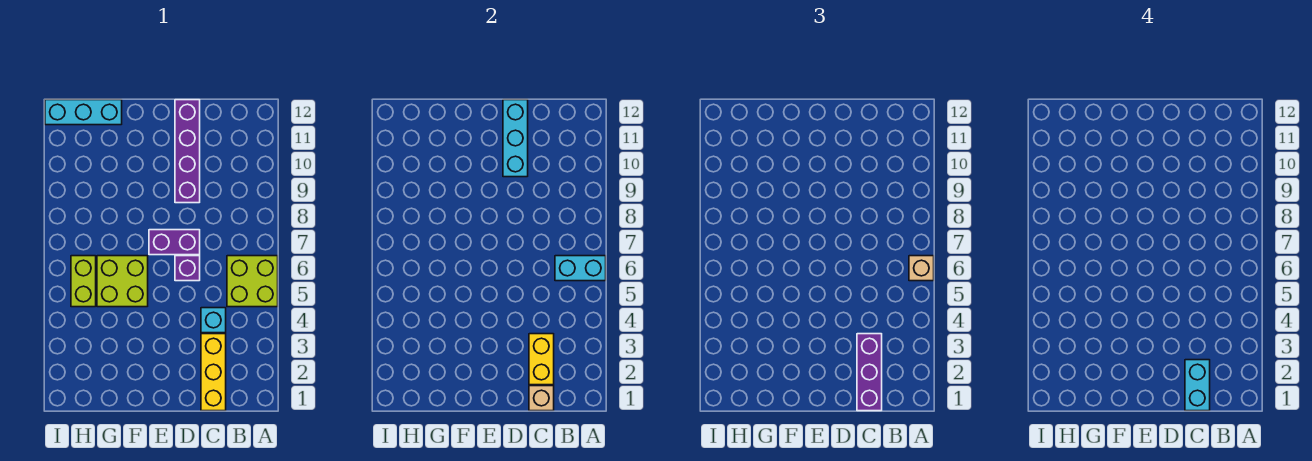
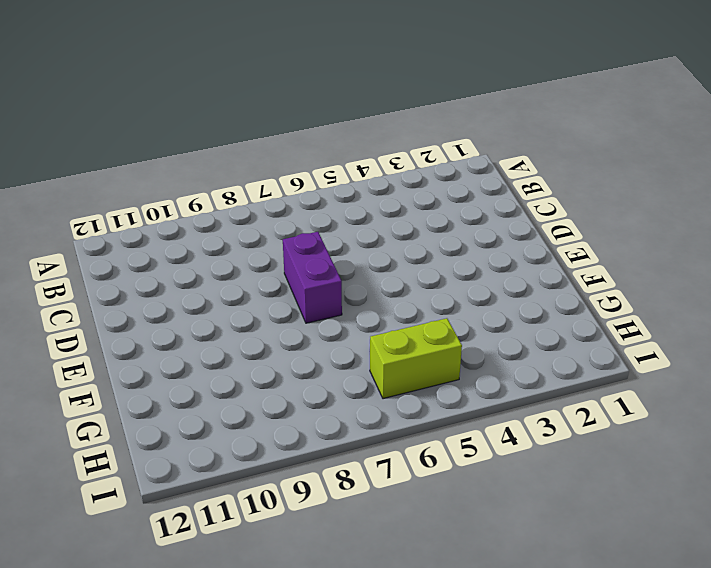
none -> lime brick A5:B6 level 1
none -> yellow brick C1:C3 level 1
none -> cyan brick C4 level 1

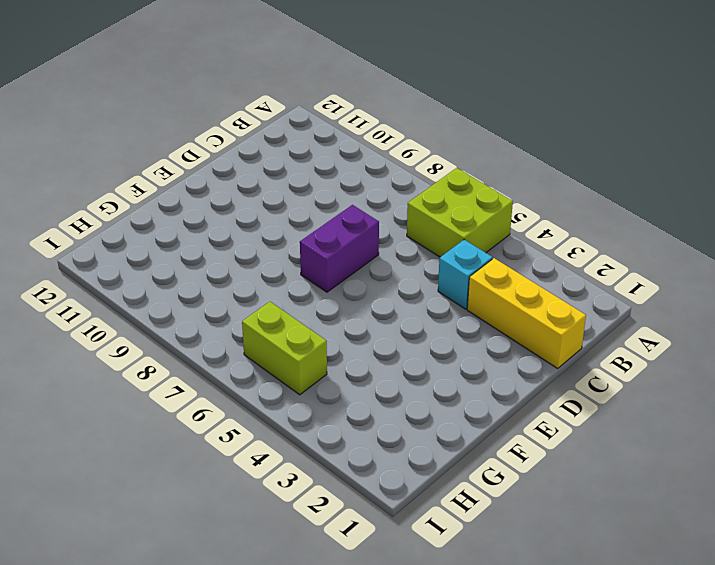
none -> purple brick D6 level 1
none -> purple brick D9:D12 level 1
none -> lime brick F5:G6 level 1

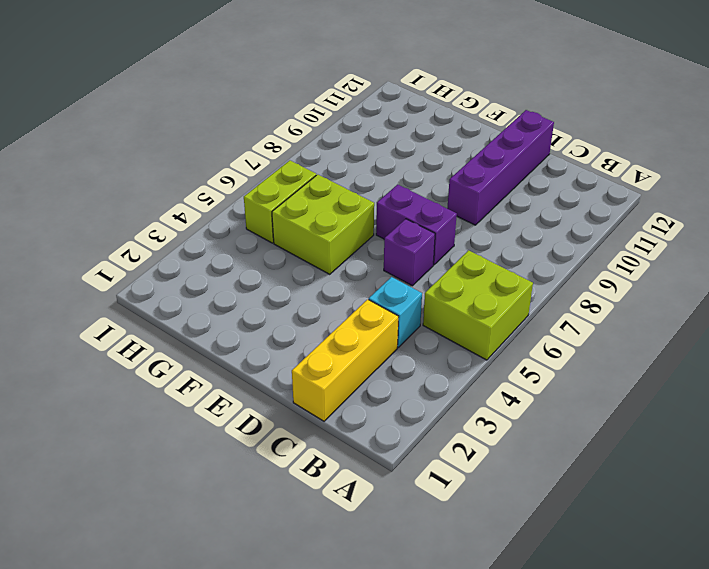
none -> cyan brick G12:I12 level 1
none -> cyan brick A6:B6 level 2
none -> tan brick C1 level 2

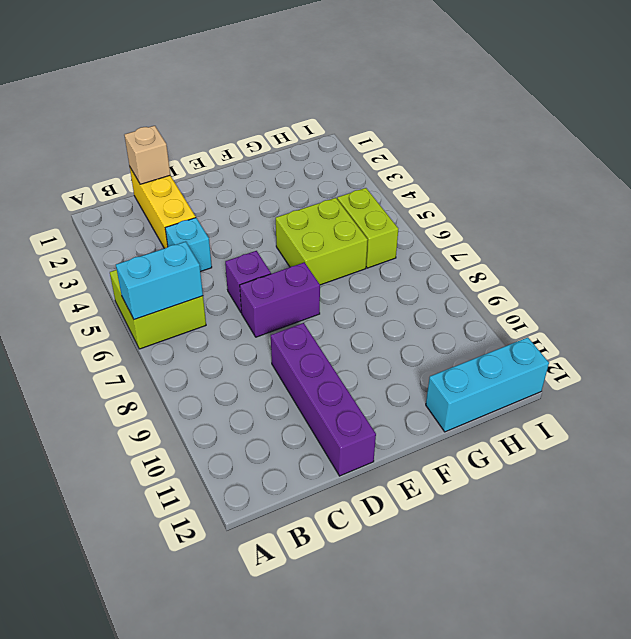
none -> yellow brick C2:C3 level 2
none -> cyan brick D10:D12 level 2
none -> tan brick A6 level 3

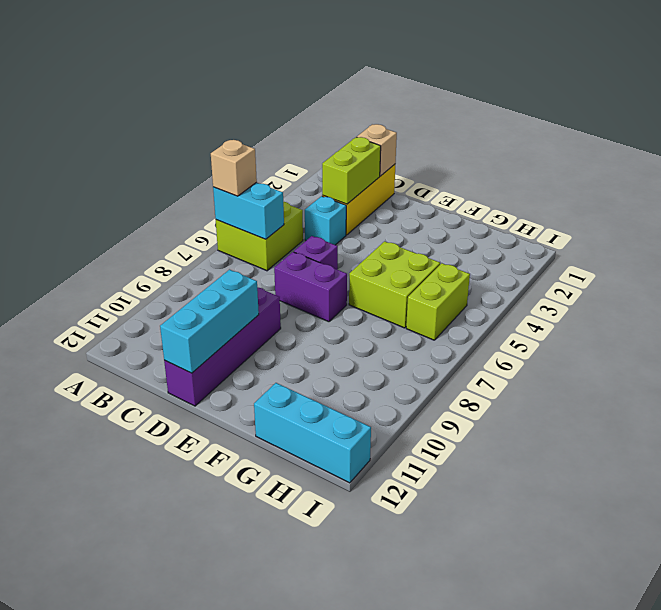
lime brick C2:C3 level 2 -> yellow brick C2:C3 level 2
none -> purple brick C1:C3 level 3
none -> cyan brick C1:C2 level 4

